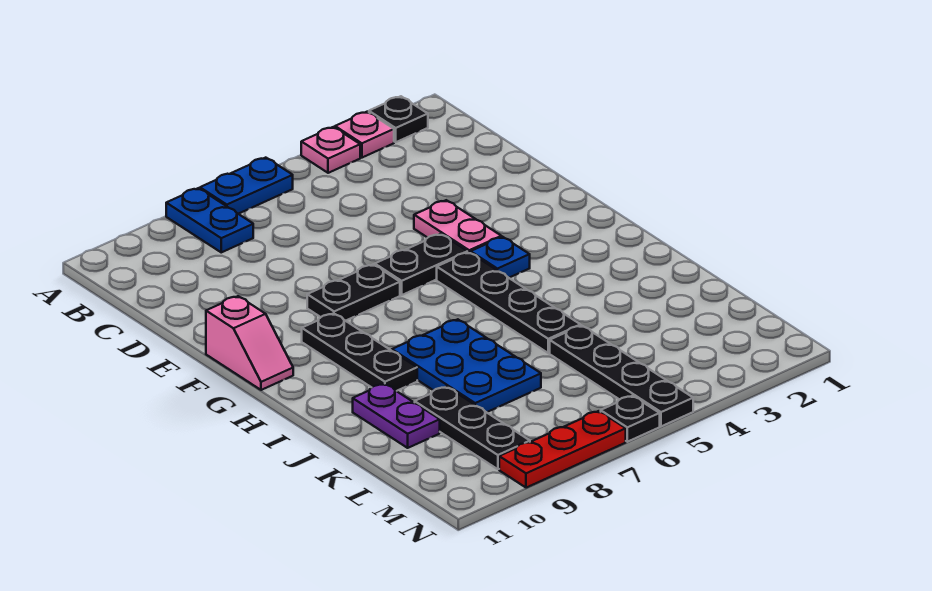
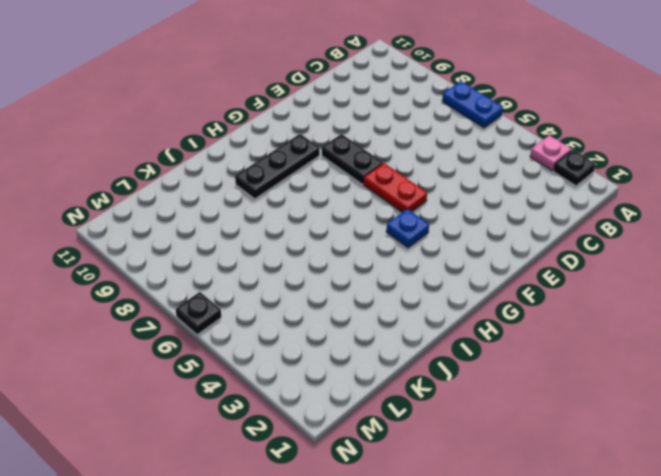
red plate F5:F6 level 1 -> black plate F5:F6 level 1
none -> pink plate A4 level 1
none -> blue plate A8:B8 level 1
none -> pink plate E4:F4 level 1

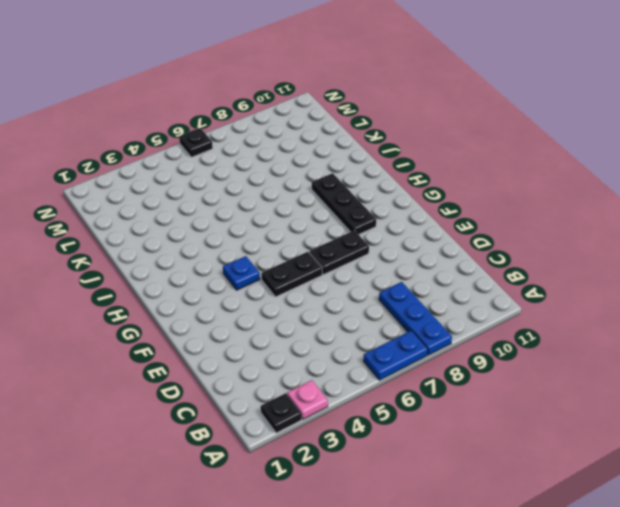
blue plate A8:C8 level 1 -> blue plate A8:B8 level 1
none -> pink plate A4 level 1
none -> pink plate E4:F4 level 1
none -> pink slope F11:G11 level 1 top F

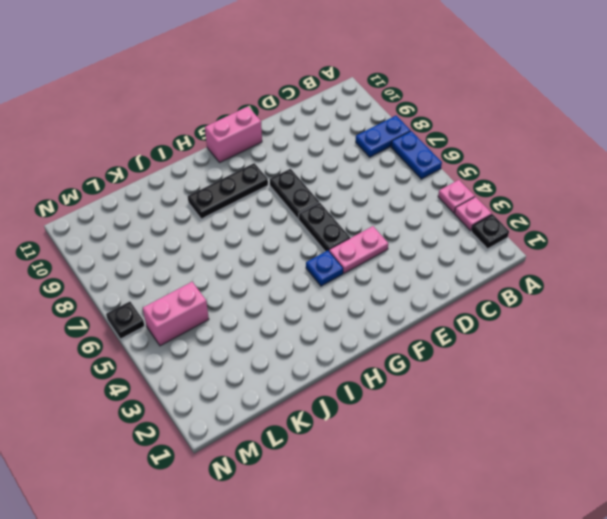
pink brick F11:G11 level 1 -> pink slope F11:G11 level 1 top F
pink brick L5:M5 level 1 -> black plate K5:N5 level 1
none -> black plate G5:J5 level 1
none -> blue plate I7:K8 level 1
none -> purple plate J10:K10 level 1

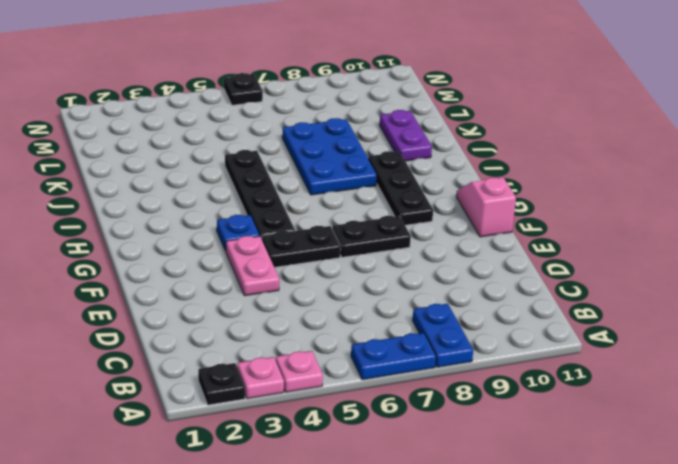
none -> black plate K5:N5 level 1
none -> black plate K9:M9 level 1
none -> red plate N7:N9 level 1

